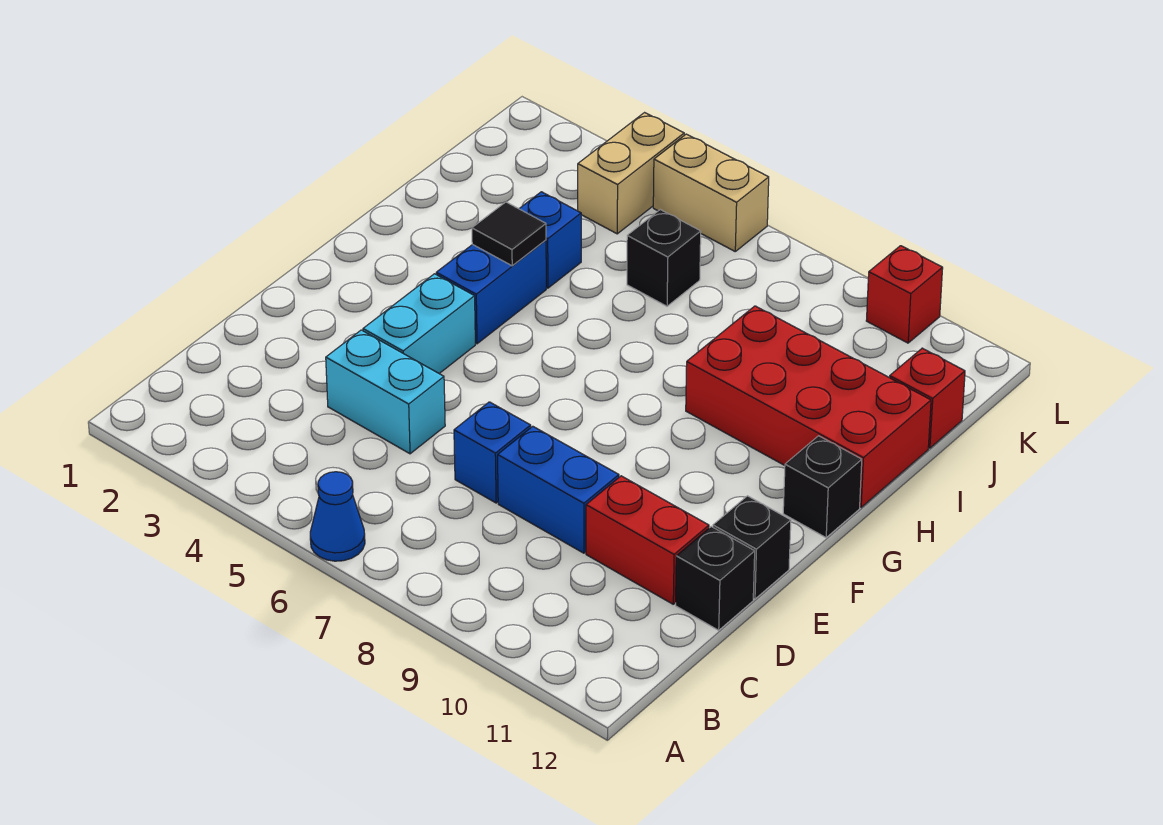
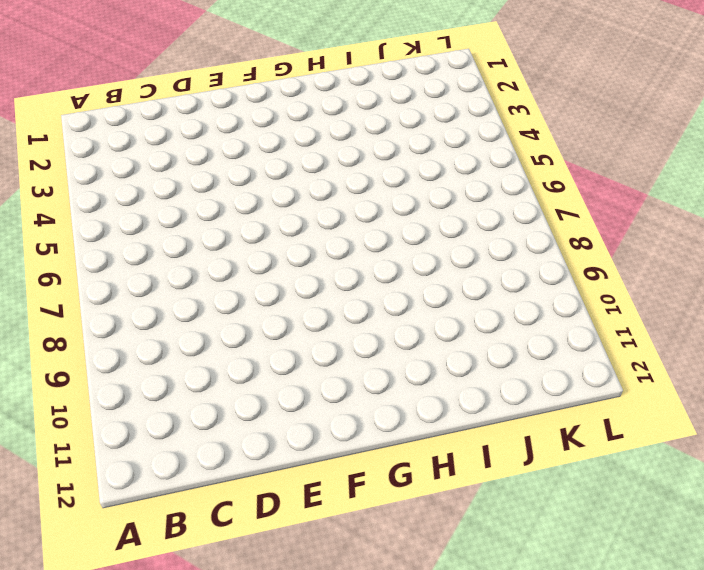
none -> blue cone A6 level 1
none -> cyan brick D4:D5 level 1
none -> blue brick D7 level 1

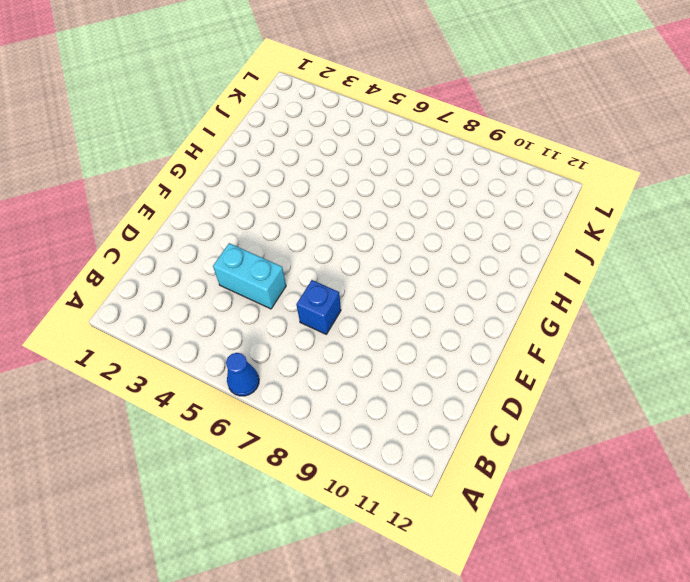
none -> blue brick D8:D9 level 1
none -> red brick D10:D11 level 1
none -> black brick D12 level 1

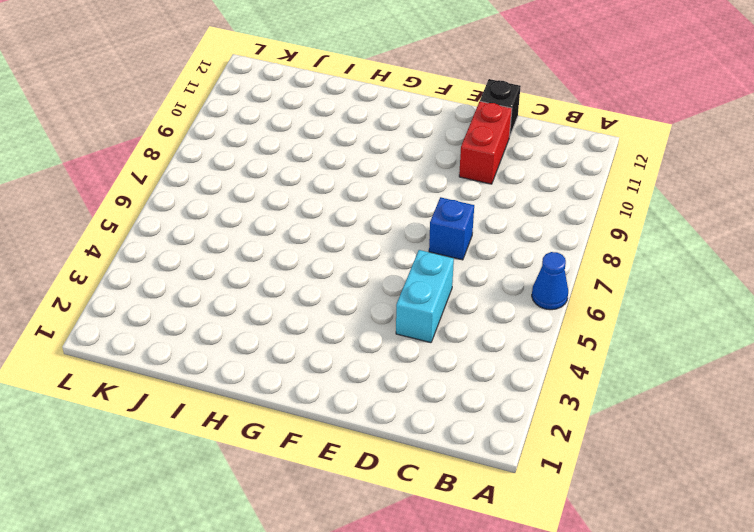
none -> blue brick D8:D9 level 1
none -> cyan brick E4:F4 level 1
none -> black brick E12 level 1

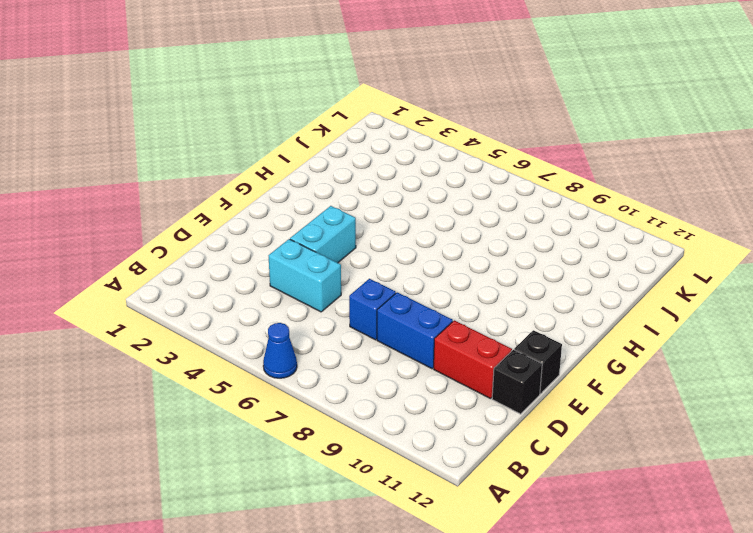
none -> blue brick G4:H4 level 1
none -> black brick G12 level 1
none -> red brick H9:I12 level 1

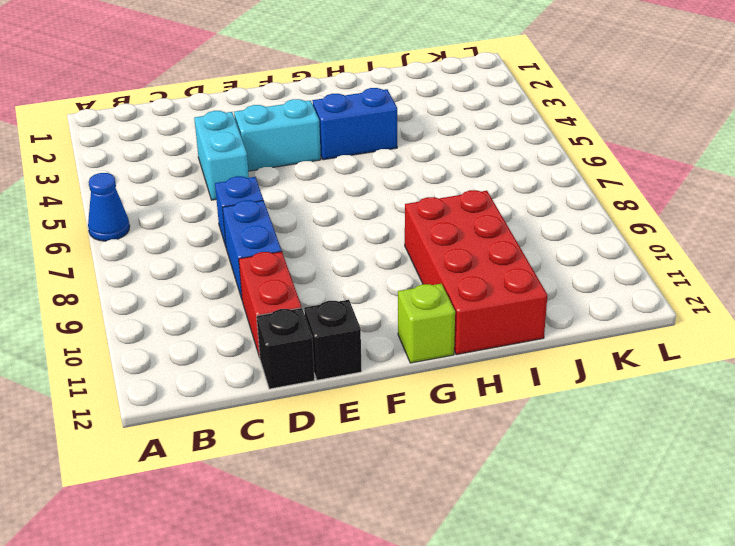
lime brick G12 level 1 -> black brick G12 level 1
none -> blue brick I4 level 1
none -> black brick J6 level 1
none -> red brick J12 level 1

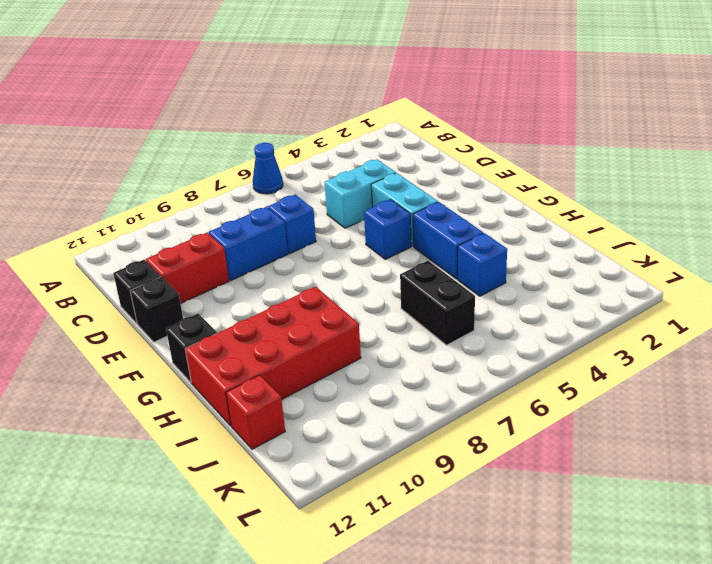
blue brick F5 level 1 -> none
black brick I6:J6 level 1 -> black brick J6 level 1
none -> tan brick K4:L4 level 1
none -> tan brick L5:L6 level 1
none -> red brick L10 level 1

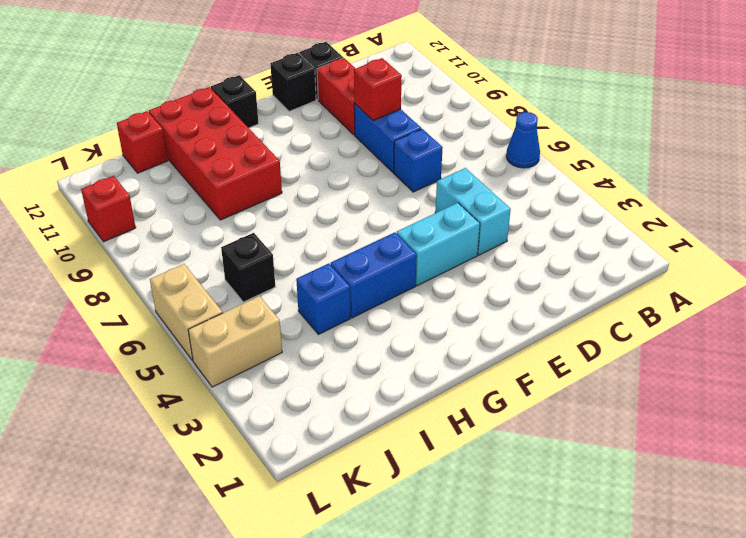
red brick D9 level 2 -> none
none -> black tile H4 level 2

